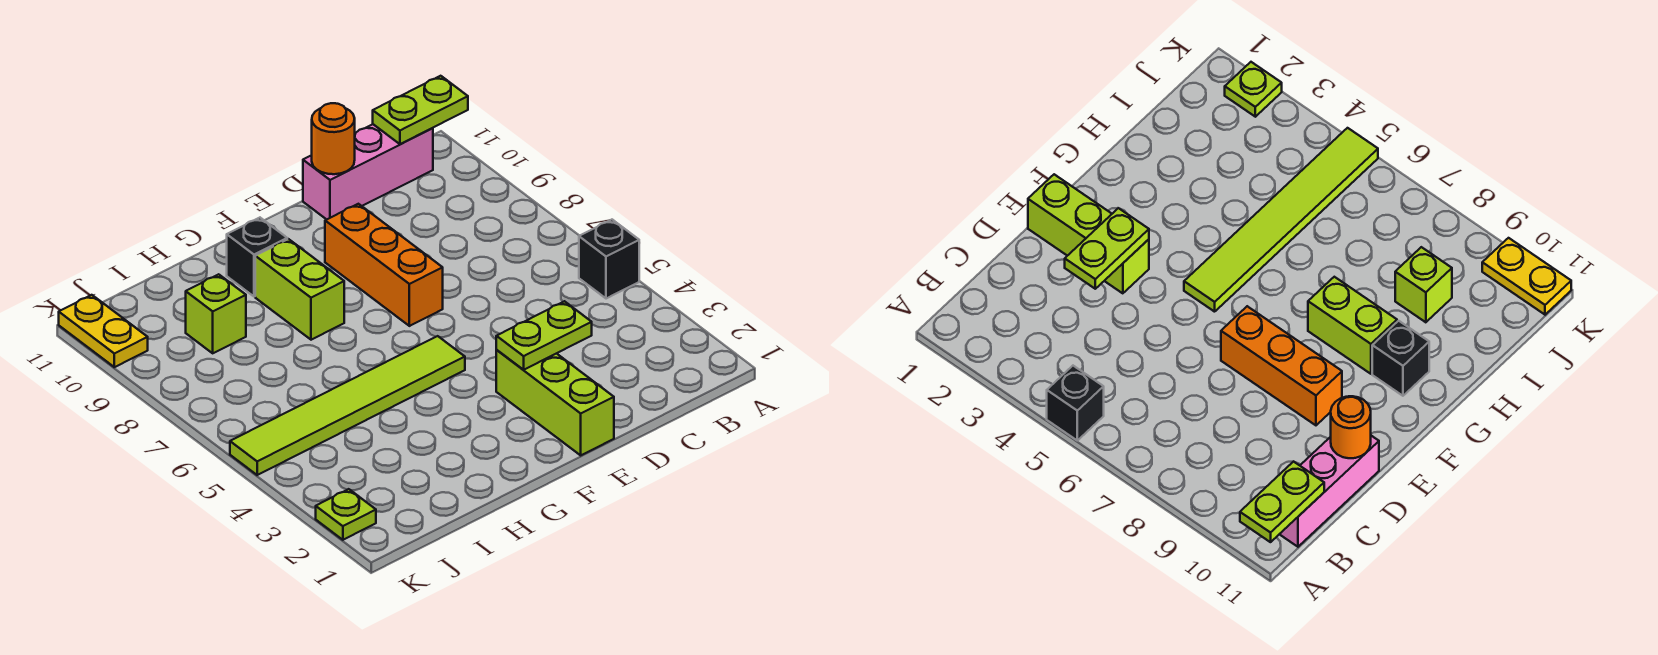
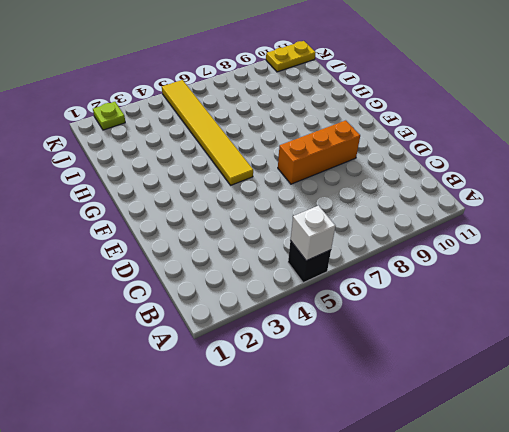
white brick A5 level 2 -> none
yellow tile F5:K5 level 1 -> lime tile F5:K5 level 1
none -> pink brick B11:D11 level 1
none -> lime brick E1:E3 level 1
none -> lime brick G8:G9 level 1

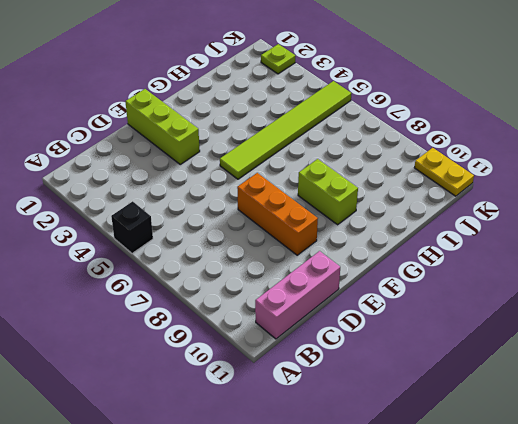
none -> black brick G10 level 1
none -> lime brick I9 level 1
none -> lime plate A11:B11 level 2

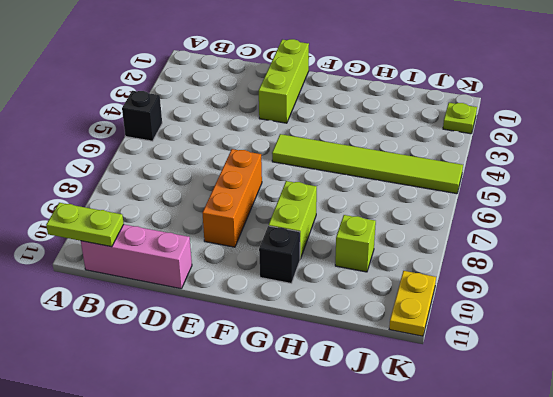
none -> lime plate D3:E3 level 2
none -> orange round brick D11 level 2

